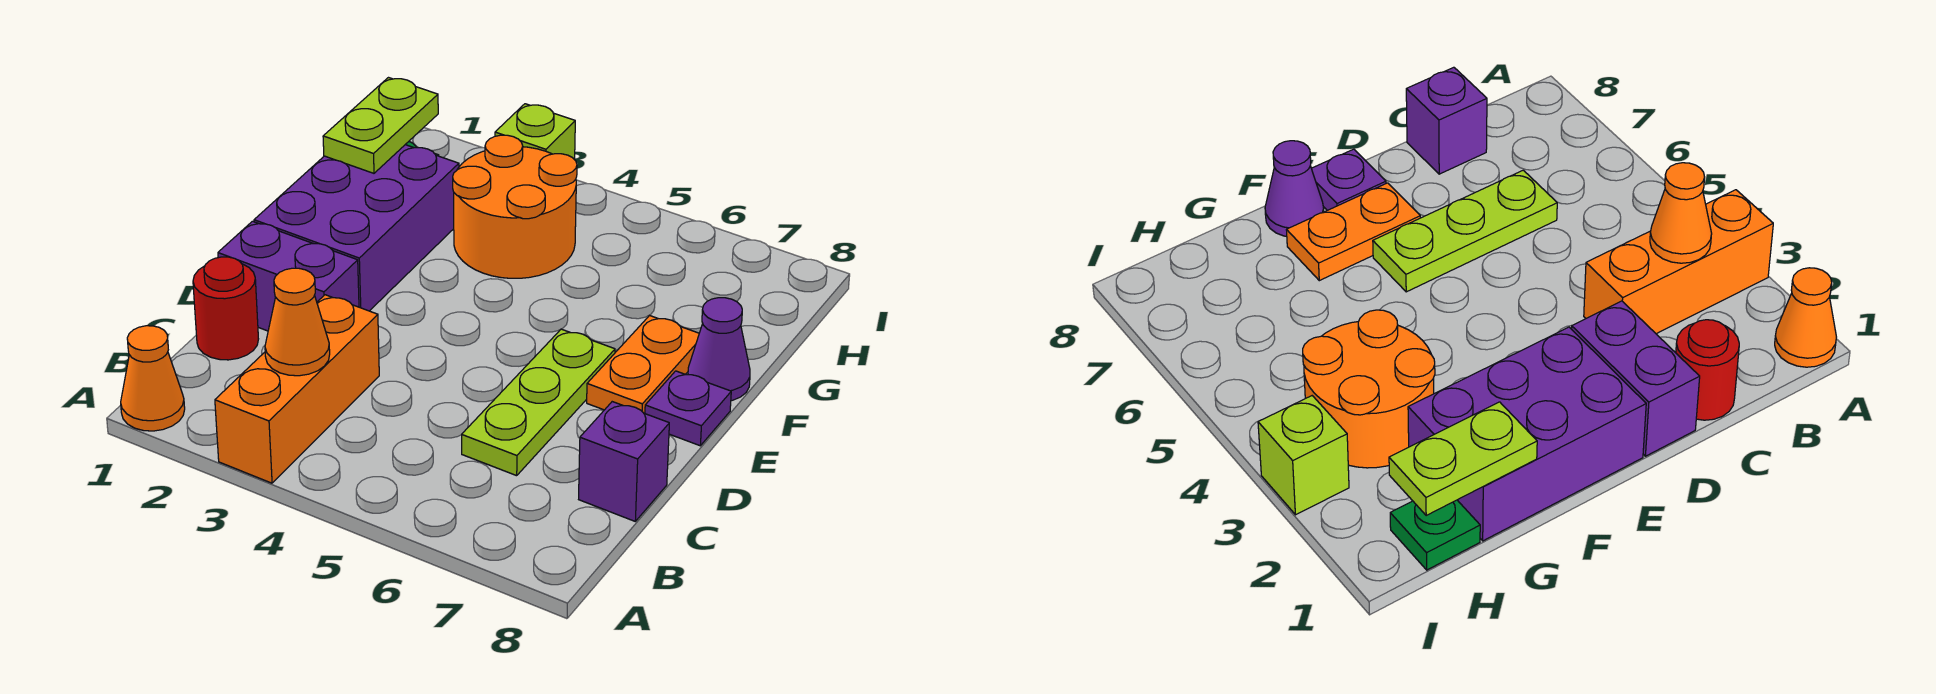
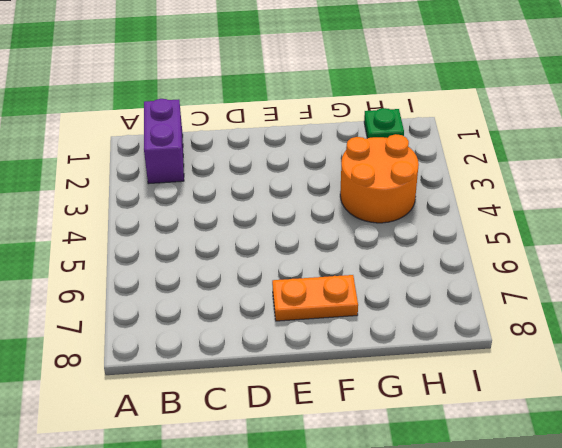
purple brick B1:B2 level 1 -> purple brick D1:D2 level 1
none -> orange cone A1 level 1
none -> orange brick A3:C3 level 1
none -> red round brick C1 level 1

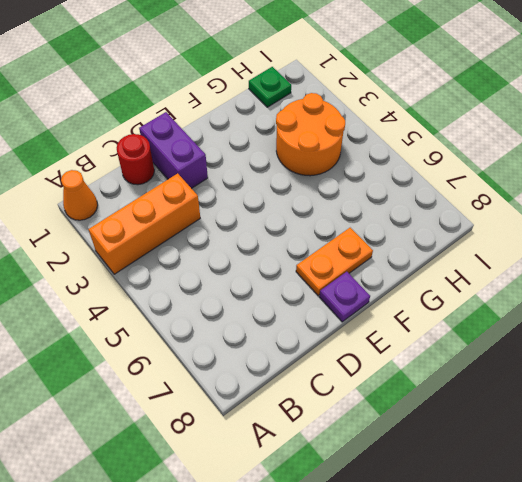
none -> lime plate C6:E6 level 1
none -> purple brick C8 level 1
none -> purple brick E1:G2 level 1

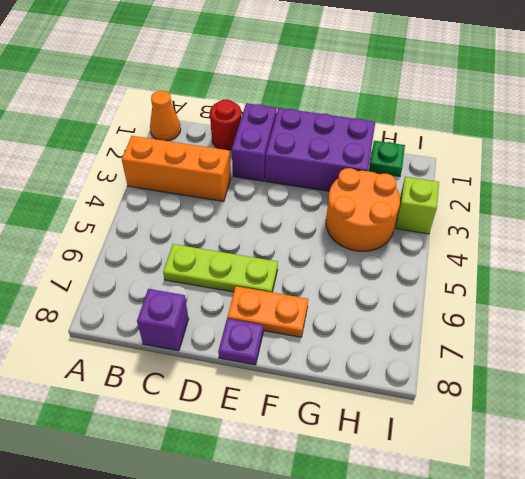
none -> purple cone F8 level 1
none -> orange cone B3 level 2
none -> lime plate G1:H1 level 2

